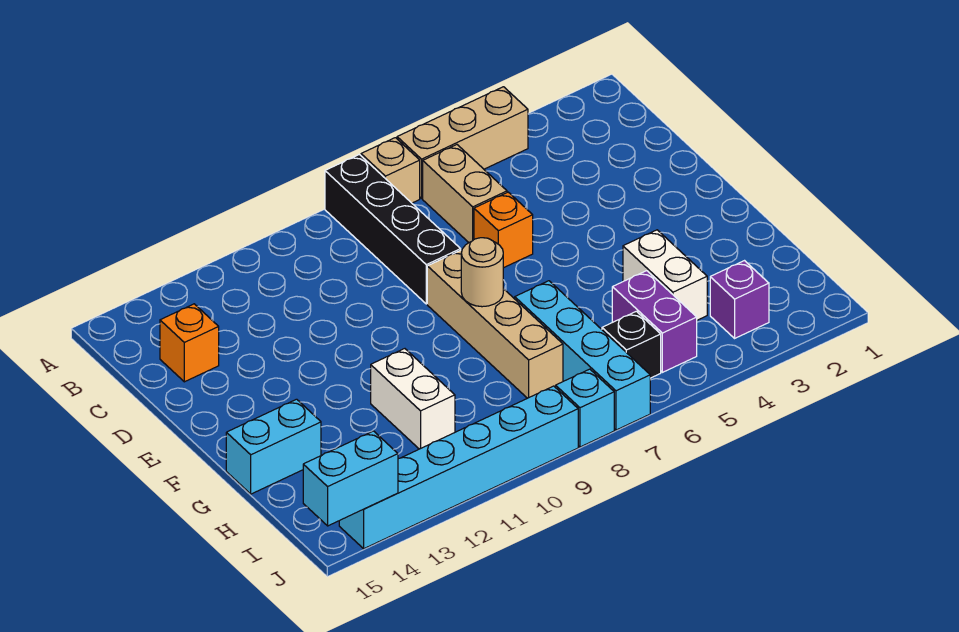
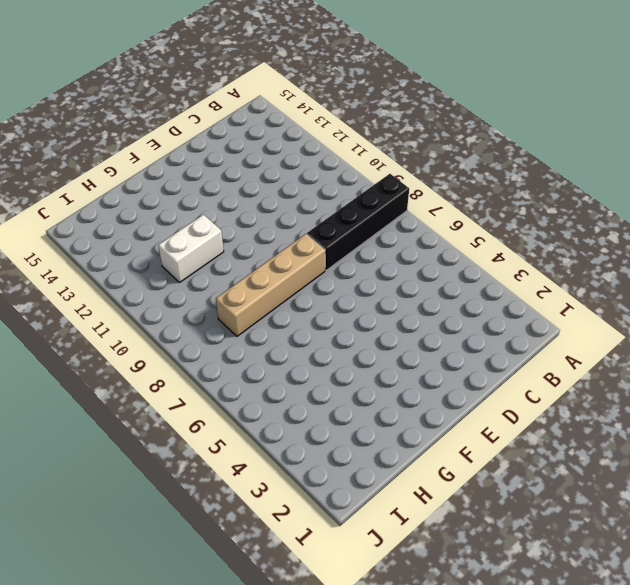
none -> tan brick A4:A6 level 1
none -> tan brick A7 level 1
none -> tan brick B6:C6 level 1

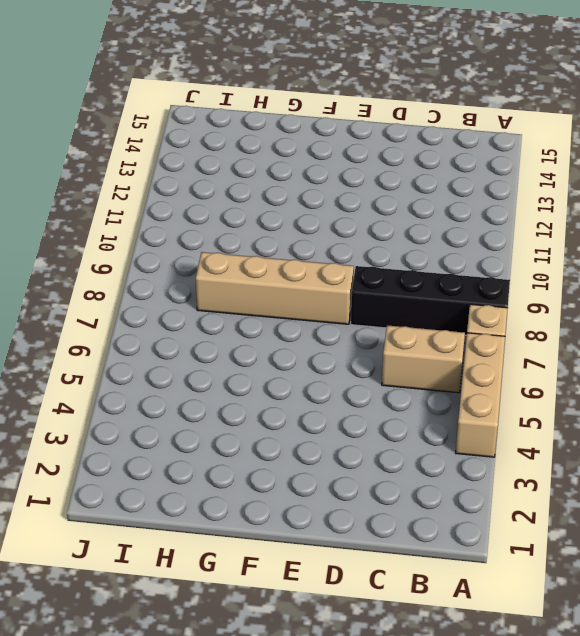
none -> orange brick C14 level 1
none -> orange brick D6 level 1
none -> white brick G4:H4 level 1

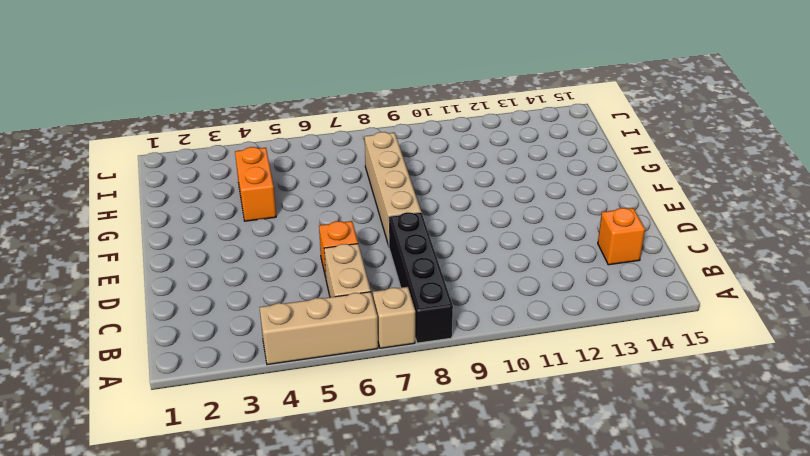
orange brick G4:H4 level 1 -> white brick G4:H4 level 1
none -> cyan brick G7:J7 level 1
none -> white brick G11:H11 level 1
none -> cyan brick G14:G15 level 1

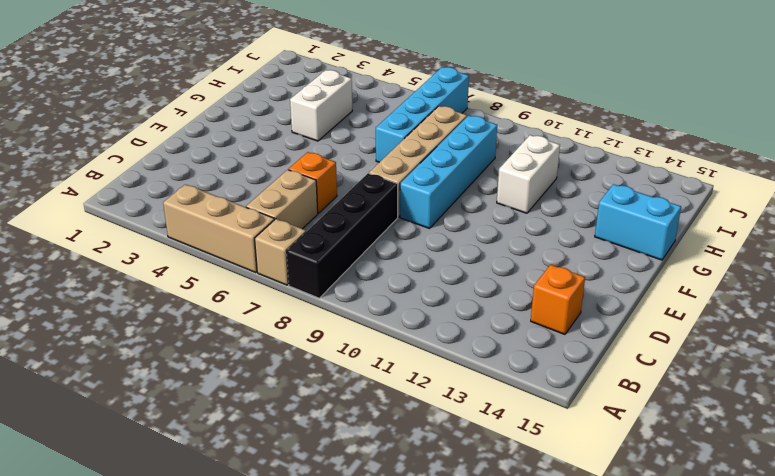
cyan brick E9:H9 level 1 -> none
none -> purple brick H5:I5 level 1
none -> purple brick I3 level 1
none -> black brick I6 level 1

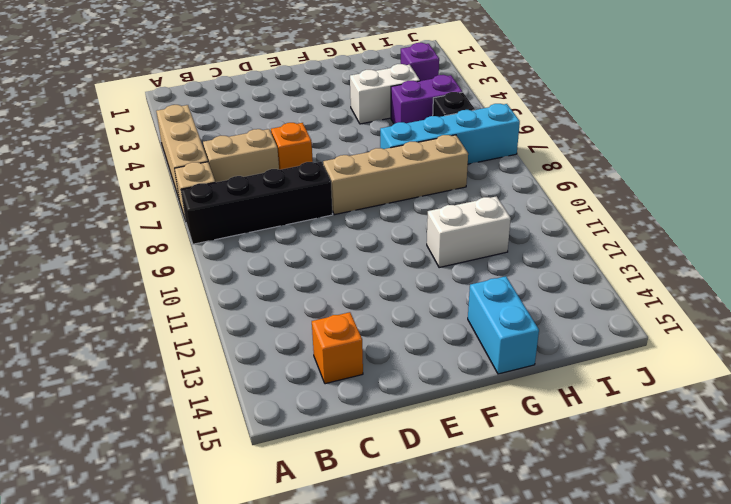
none -> cyan brick J8 level 1
none -> cyan brick J9:J14 level 1
none -> tan round brick F8 level 2

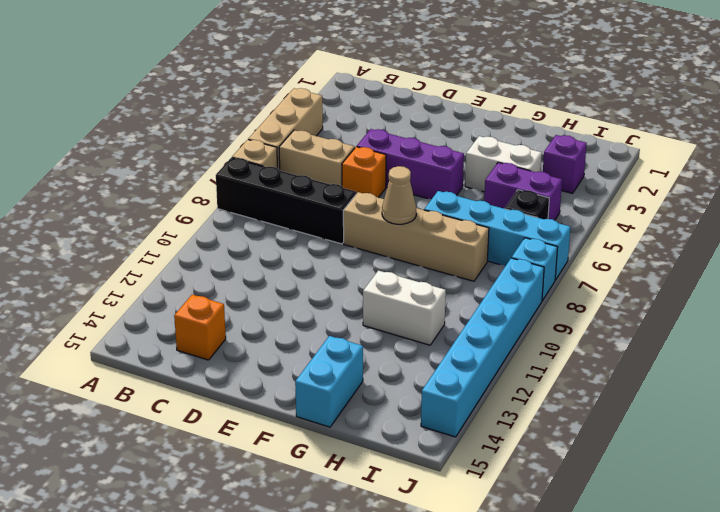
purple brick D5:F5 level 1 -> none
tan cone F8 level 2 -> tan round brick F8 level 2
none -> cyan brick J14:J15 level 2

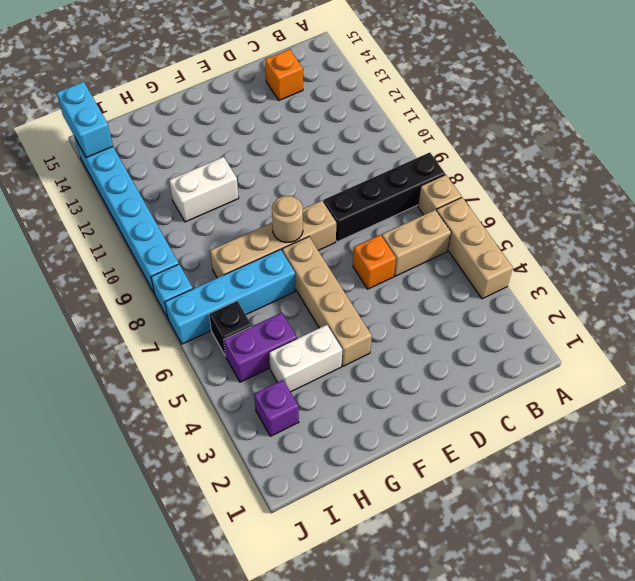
tan brick F4:F7 level 1 -> none
none -> cyan brick G14:G15 level 1

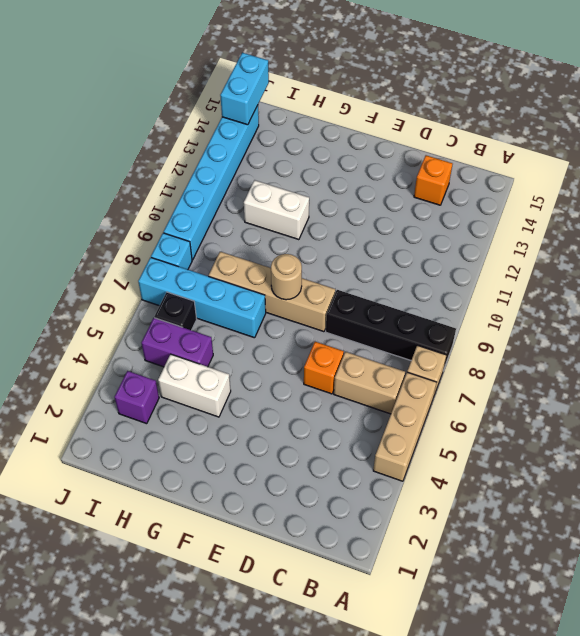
none -> cyan brick G14:G15 level 1

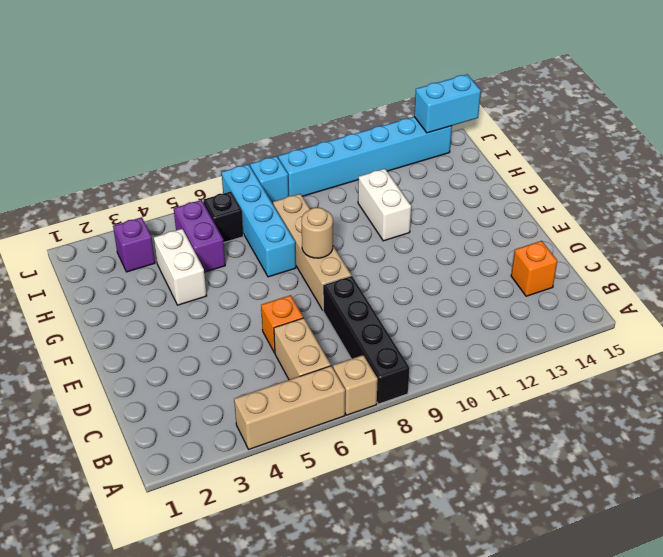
none -> cyan brick G14:G15 level 1

